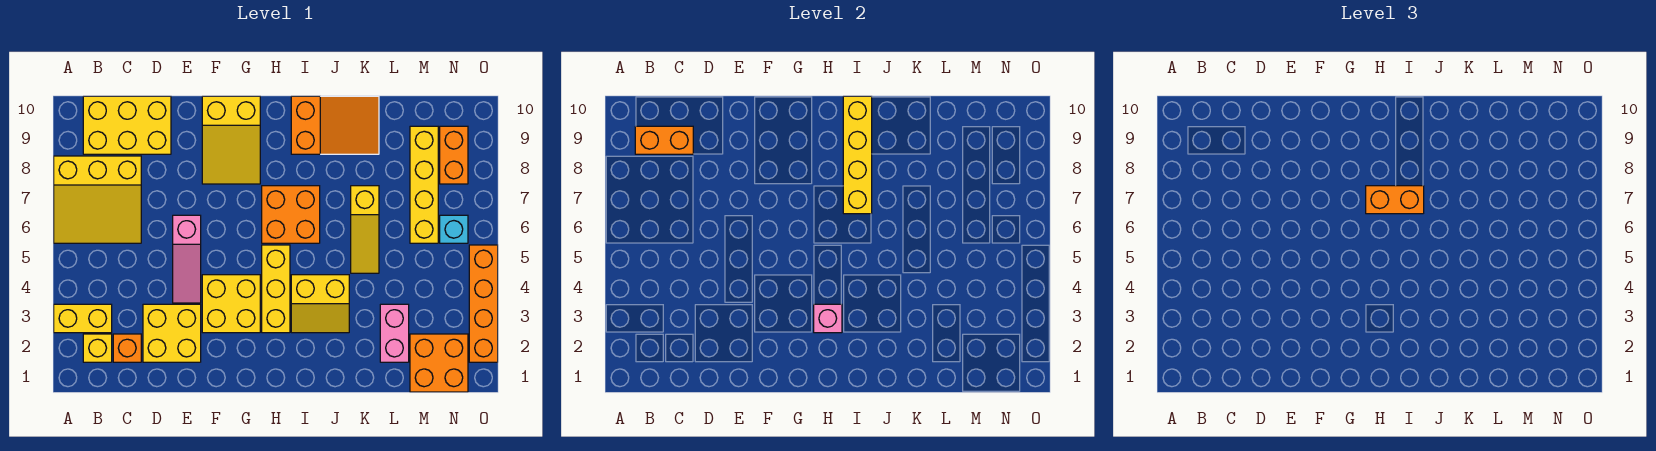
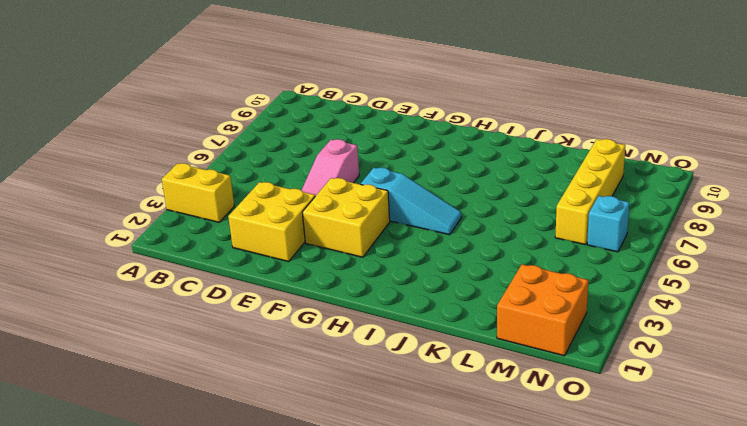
cyan slope G5:I5 level 1 top G -> yellow brick H3:H5 level 1
none -> yellow slope A6:C8 level 1 top 8
none -> yellow brick B2 level 1
none -> yellow brick B9:D10 level 1

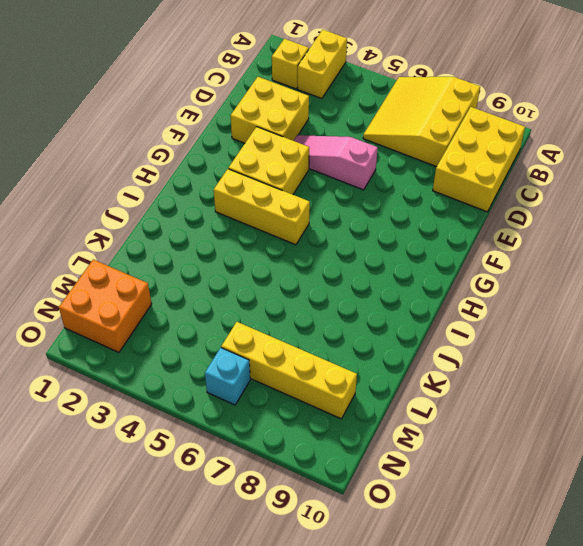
none -> orange brick C2 level 1
none -> yellow slope F8:G10 level 1 top 10
none -> orange brick H6:I7 level 1

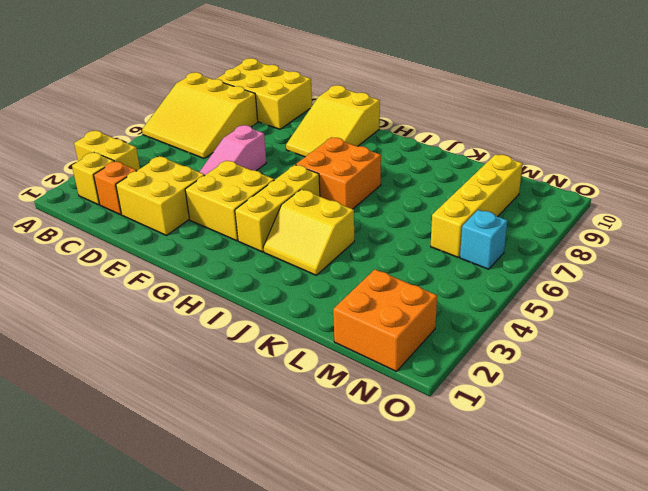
none -> orange slope I9:K10 level 1 top I
none -> yellow slope K5:K7 level 1 top 7
none -> pink brick L2:L3 level 1

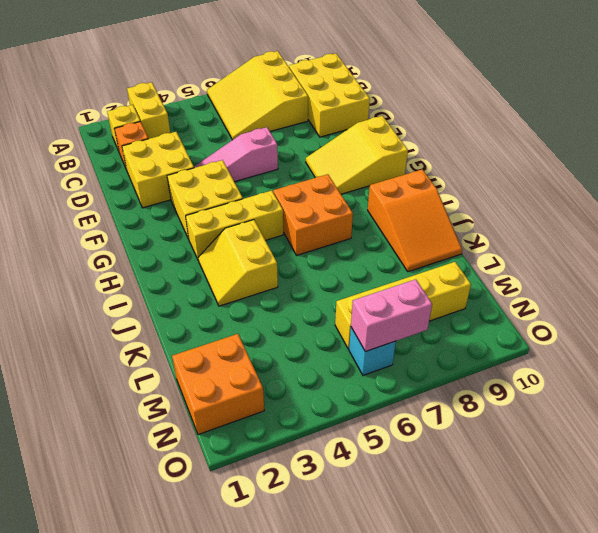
pink brick N6:N7 level 2 -> pink brick L2:L3 level 1
none -> yellow slope K5:K7 level 1 top 7
none -> orange brick N8:N9 level 1
none -> orange brick O2:O5 level 1

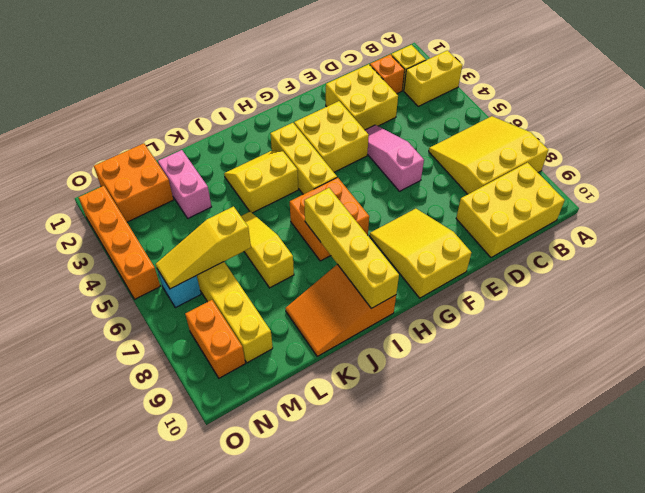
yellow slope L6:N6 level 2 top L -> none
none -> orange brick B9:C9 level 2
none -> pink brick H3 level 2
none -> orange brick H7:I7 level 3

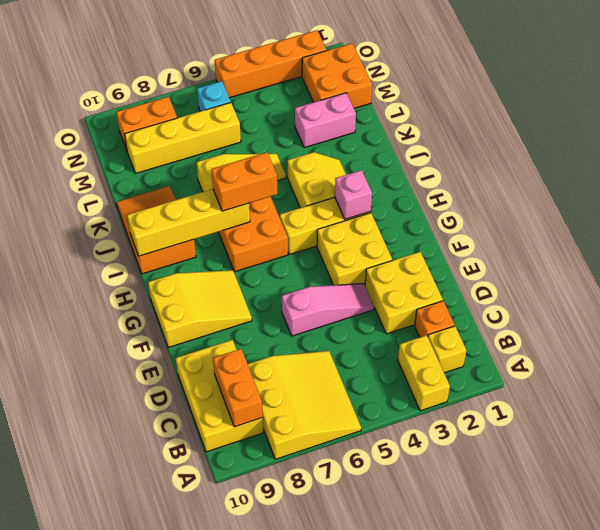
orange brick I6:I7 level 3 -> orange brick H7:I7 level 3

